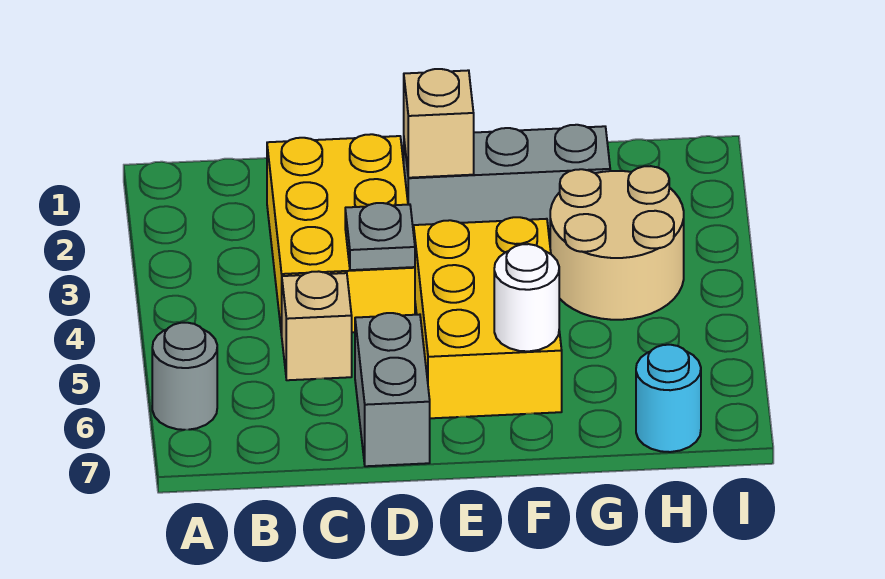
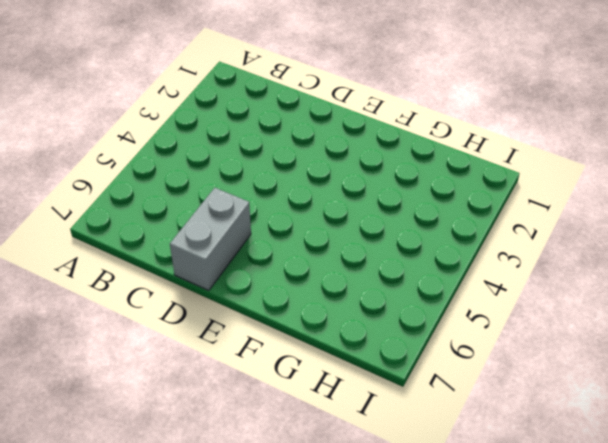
none -> grey round brick A6 level 1
none -> yellow brick C2:D4 level 1

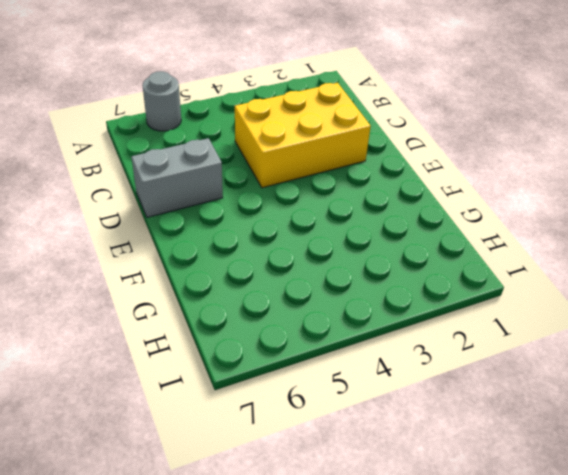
none -> tan brick C5 level 1
none -> grey brick E2:G2 level 1

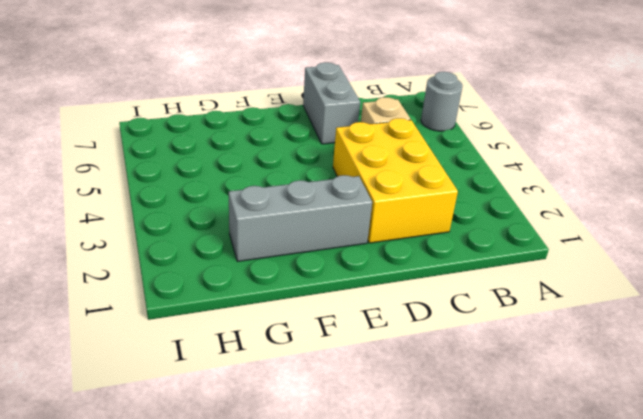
none -> yellow brick E4:F6 level 1
none -> tan round brick G3:H4 level 1

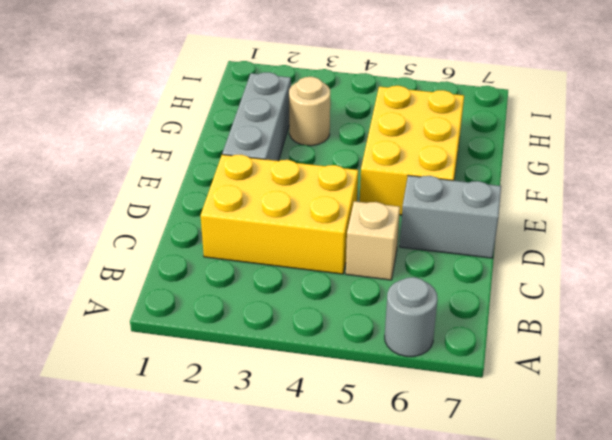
yellow brick E5:G6 level 1 -> yellow brick E4:F6 level 1
tan round brick G3 level 1 -> tan round brick G3:H4 level 1
none -> cyan round brick H7 level 1
none -> grey plate D4 level 2

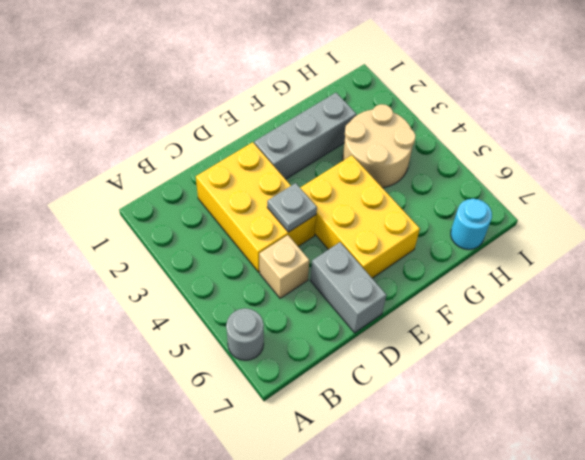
none -> tan brick E2 level 2
none -> white round brick F6 level 2

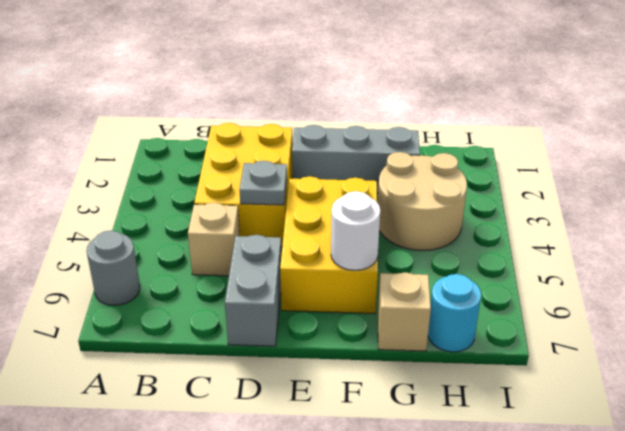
tan brick G7 level 1 -> tan brick E2 level 2

